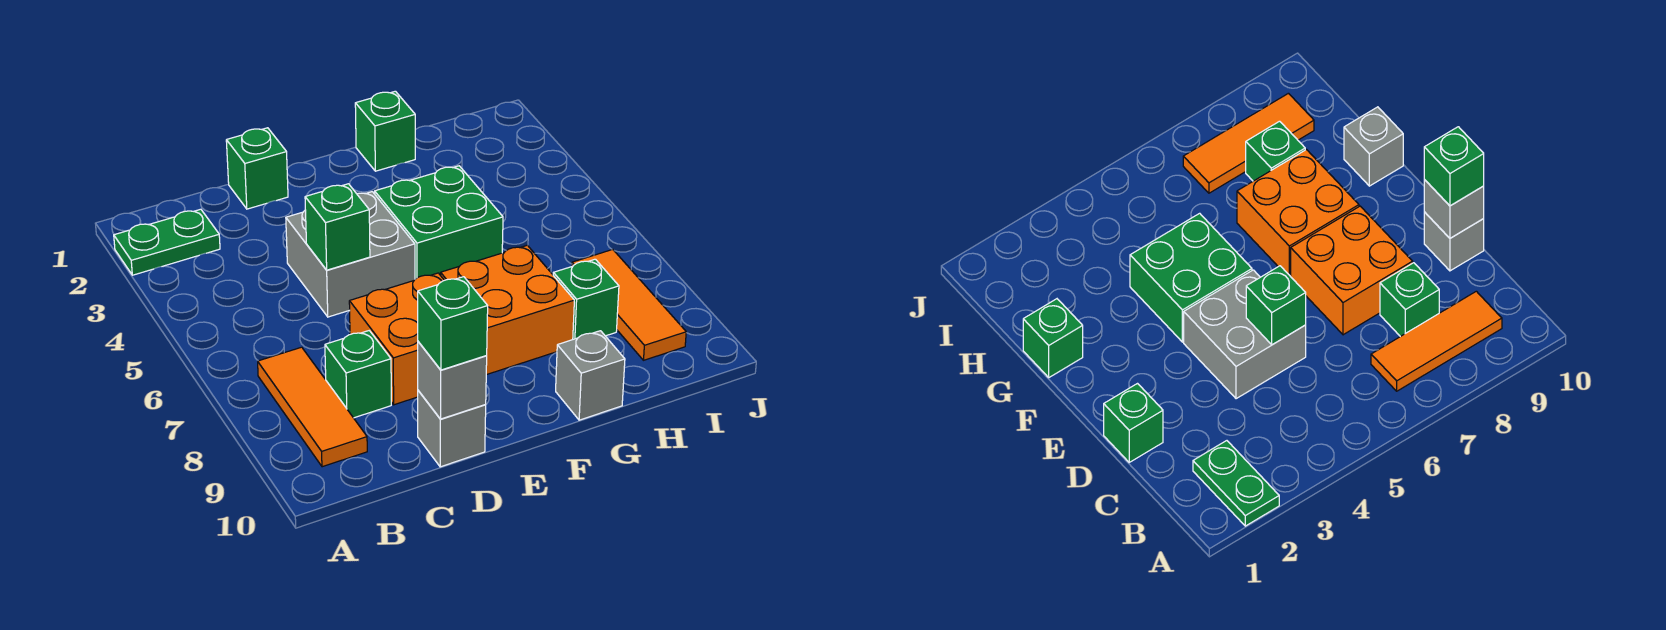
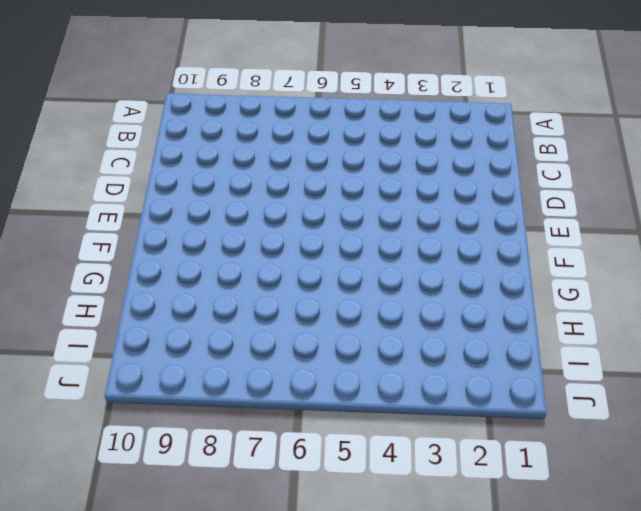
none -> green plate A2:B2 level 1
none -> orange tile B7:B9 level 1
none -> green brick C8 level 1

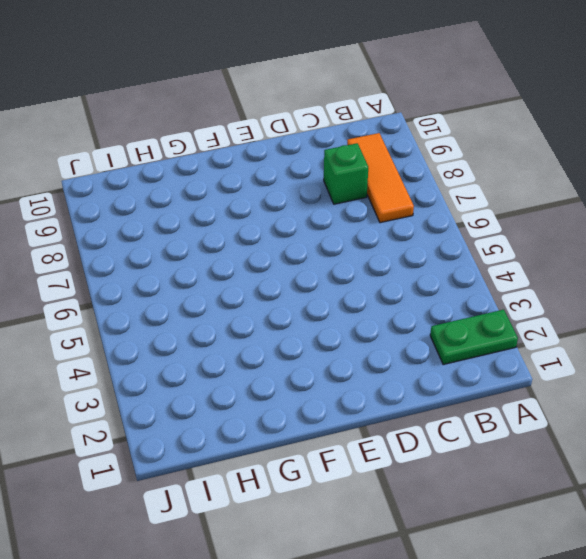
none -> green brick D1 level 1
none -> grey brick D4:E5 level 1
none -> orange brick D7:E8 level 1

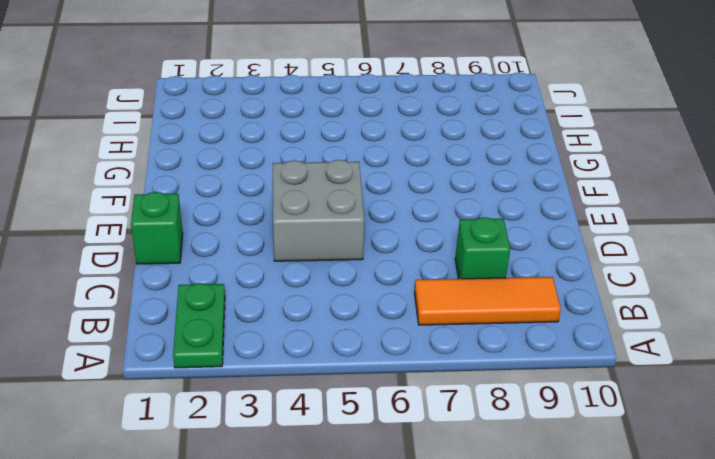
none -> orange brick D7:E8 level 1
none -> grey brick D10 level 1
none -> green brick F4:G5 level 1

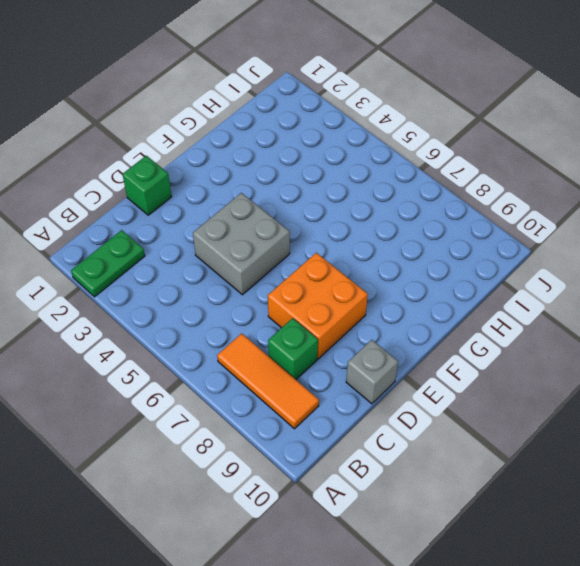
none -> green brick F4:G5 level 1
none -> orange brick F7:G8 level 1
none -> green brick G1 level 1

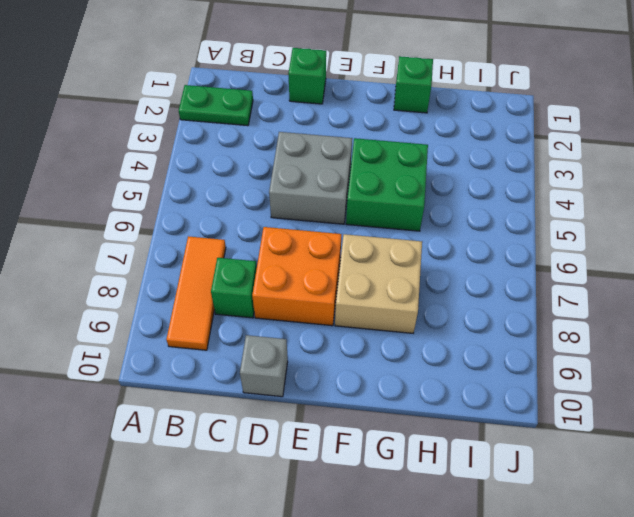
tan brick F7:G8 level 1 -> orange brick F7:G8 level 1
none -> grey brick G10 level 1
none -> green brick H8 level 1
none -> orange tile I7:I9 level 1

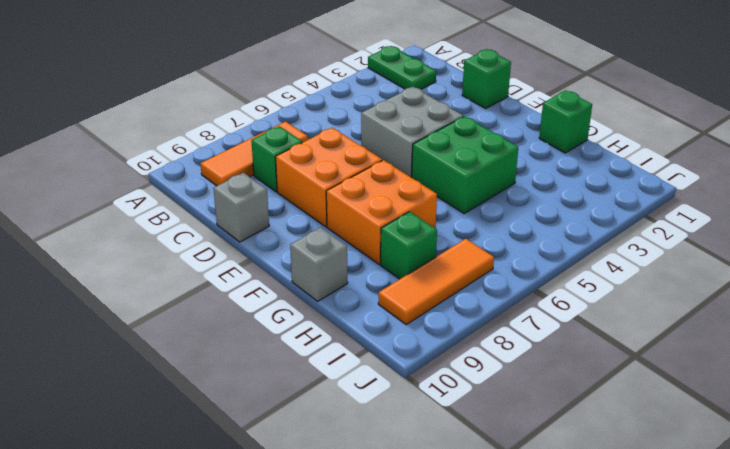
none -> green brick D5 level 2
none -> grey brick D10 level 2
none -> green brick D10 level 3

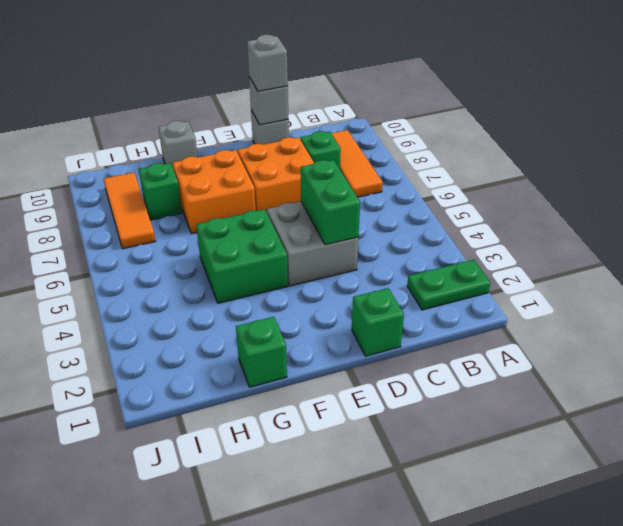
green brick D4:D5 level 2 -> green brick D5 level 2
grey brick D10 level 3 -> green brick D10 level 3

